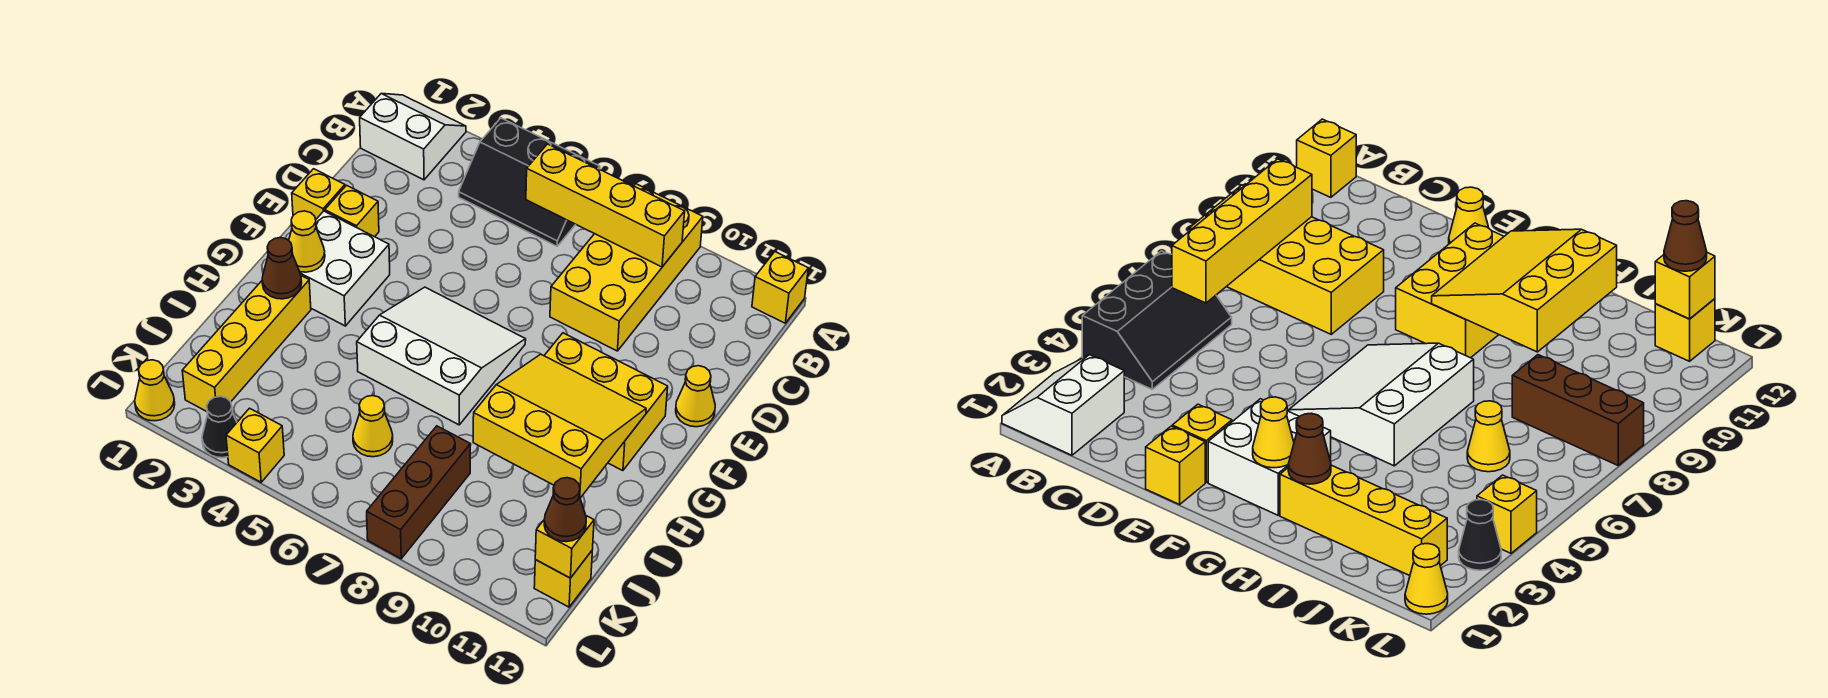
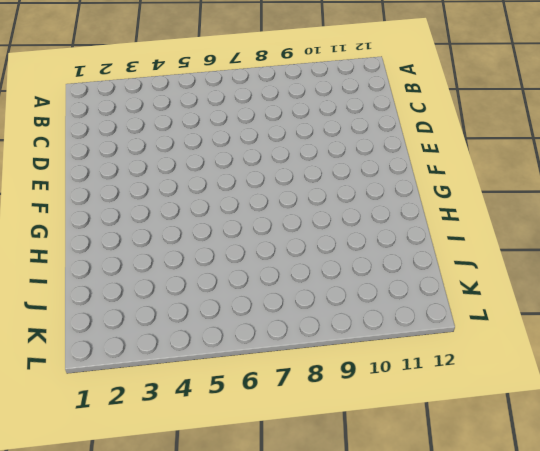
none -> white slope A1:B2 level 1 top B
none -> black slope A4:B6 level 1 top A
none -> yellow brick A8:D9 level 1

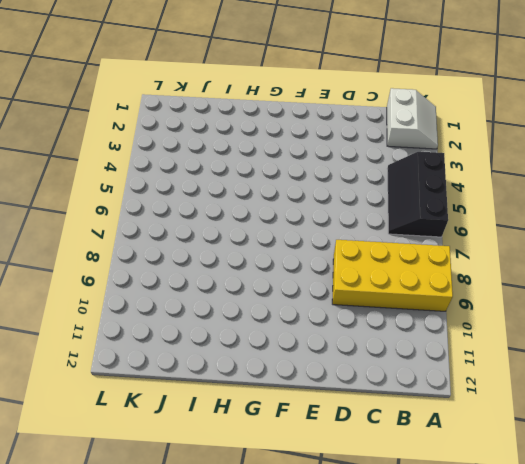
none -> yellow brick A12 level 1
none -> yellow brick E1 level 1
none -> yellow brick E2 level 1

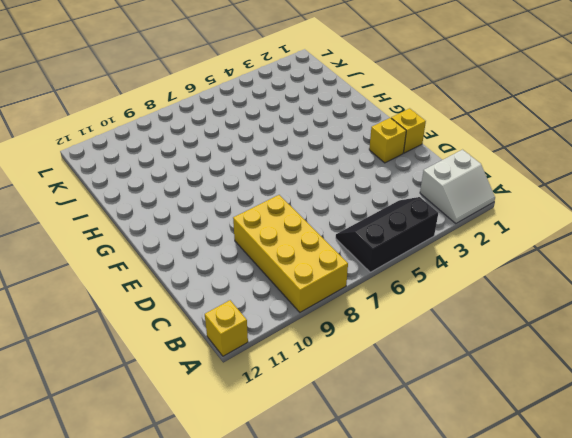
none -> yellow cone E12 level 1
none -> white brick F2:G3 level 1
none -> white slope F5:H7 level 1 top H

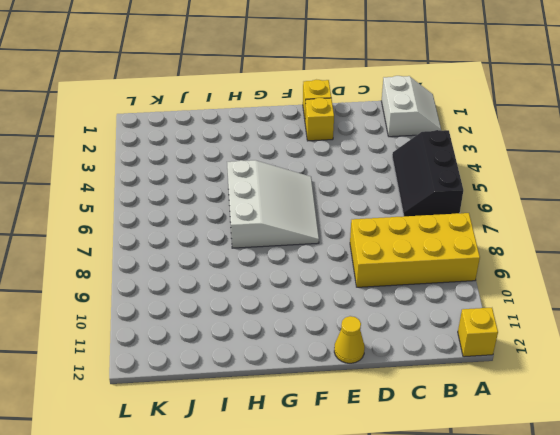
none -> white brick F2:G3 level 1
none -> yellow brick F9:G11 level 1
none -> yellow brick H2:K2 level 1

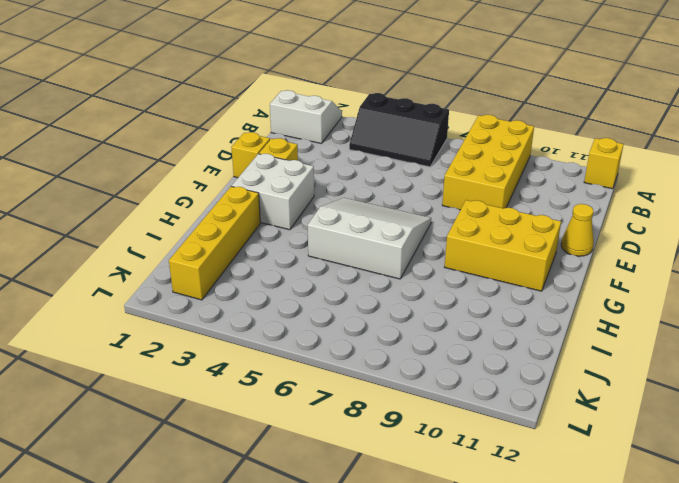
none -> yellow cone J6 level 1
none -> brown brick J8:L8 level 1
none -> yellow brick K12 level 1

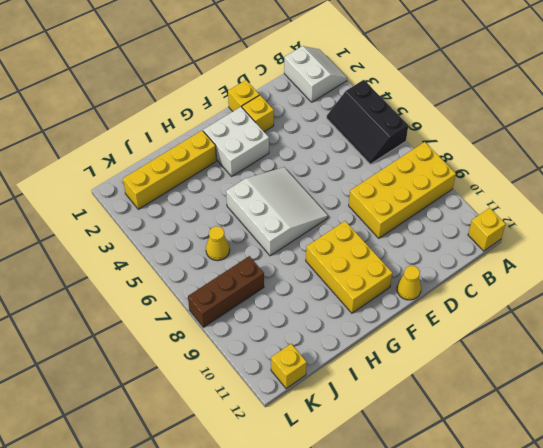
none -> yellow cone L1 level 1
none -> black cone L3 level 1
none -> yellow brick L4 level 1

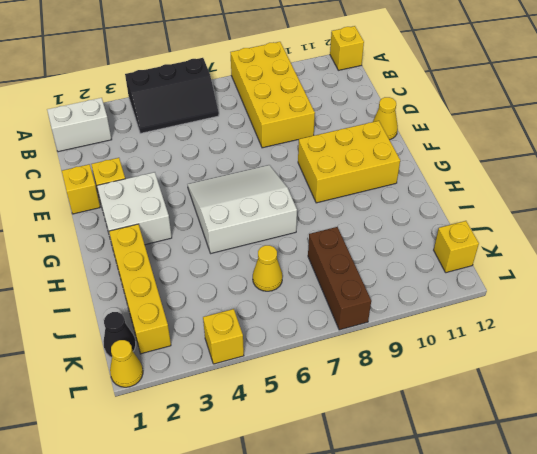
black cone K1 level 1 -> black cone L3 level 1
none -> yellow brick B6:B9 level 2
none -> yellow cone G2 level 2
none -> yellow slope G9:I11 level 2 top I

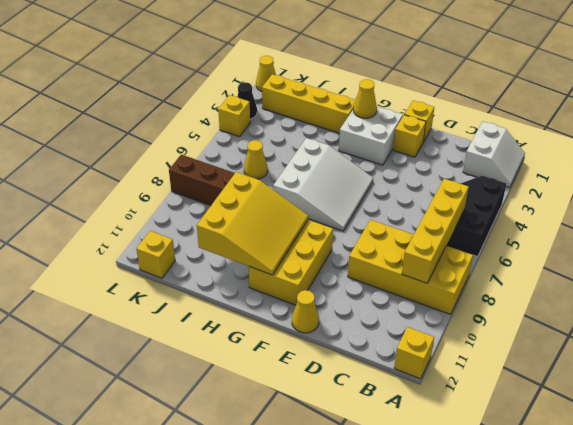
none -> brown cone H2 level 2
none -> yellow brick K12 level 2
none -> brown cone K12 level 3

